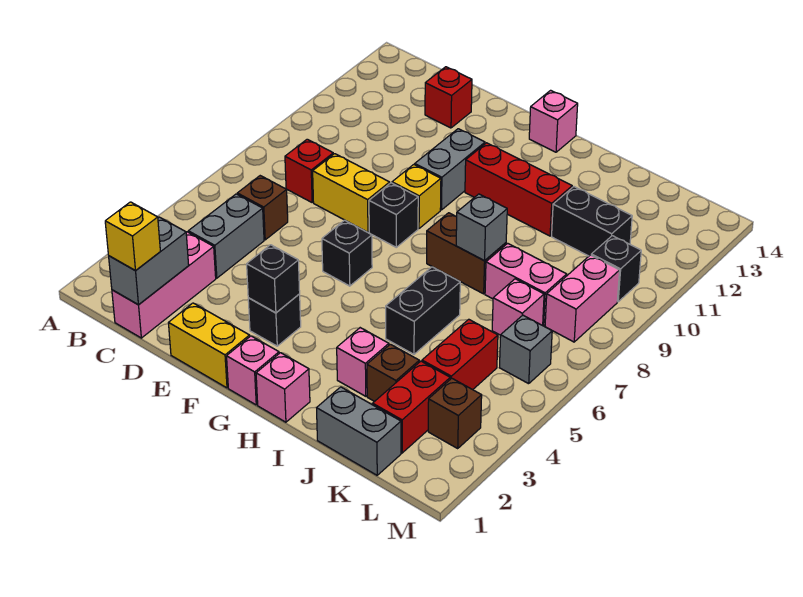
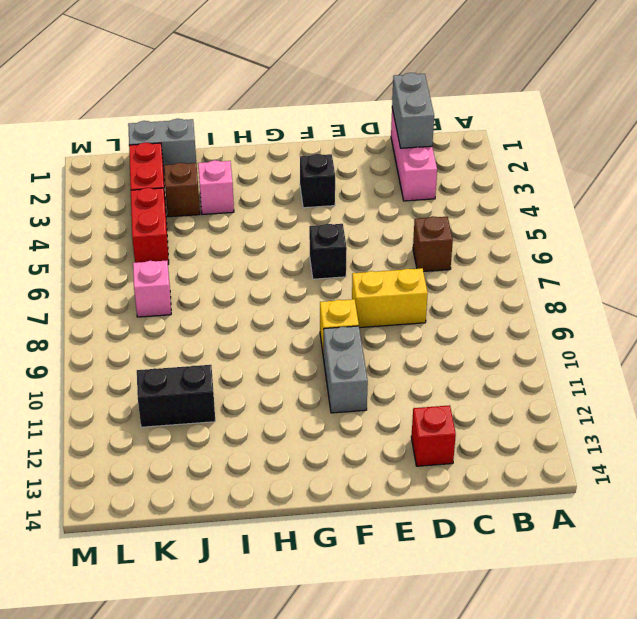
none -> grey brick C4:C5 level 1
none -> red brick C8 level 1
none -> yellow brick E1:F1 level 1
none -> black brick F8 level 1

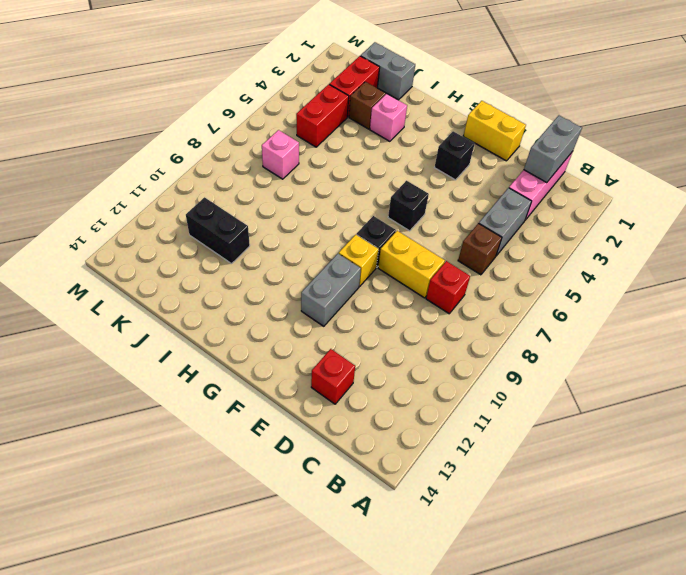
none -> pink brick G1 level 1
none -> red brick G11:I11 level 1
none -> pink brick G14 level 1
none -> pink brick H1 level 1

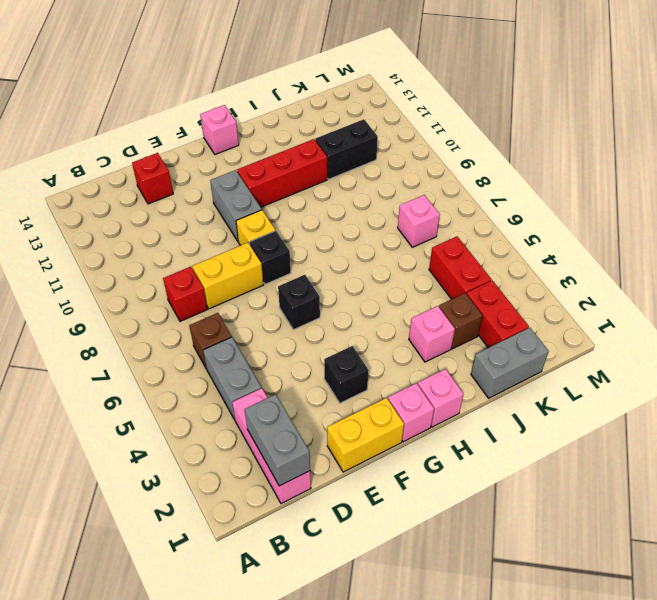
none -> brown brick H8:I8 level 1
none -> black brick I5:I6 level 1
none -> pink brick J8:K8 level 1
none -> brown brick L3 level 1

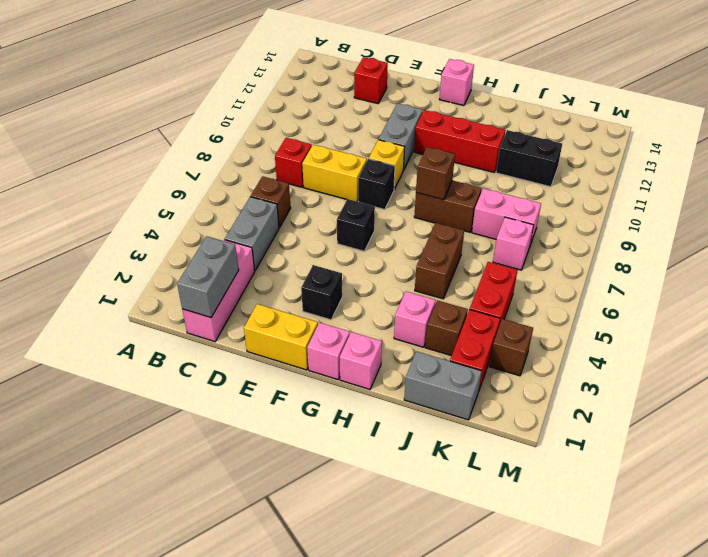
brown brick H8 level 2 -> none
brown brick I5:I6 level 1 -> black brick I5:I6 level 1
none -> grey brick L6 level 1
none -> pink brick L8:L9 level 1
none -> black brick L10 level 1
none -> black brick F3 level 2

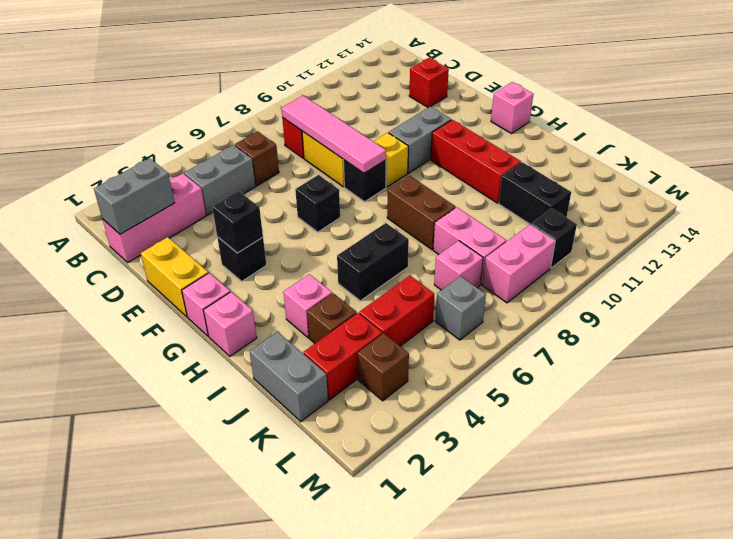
pink tile C8:F8 level 2 -> none
none -> grey brick I8 level 2
none -> yellow brick C1 level 3

